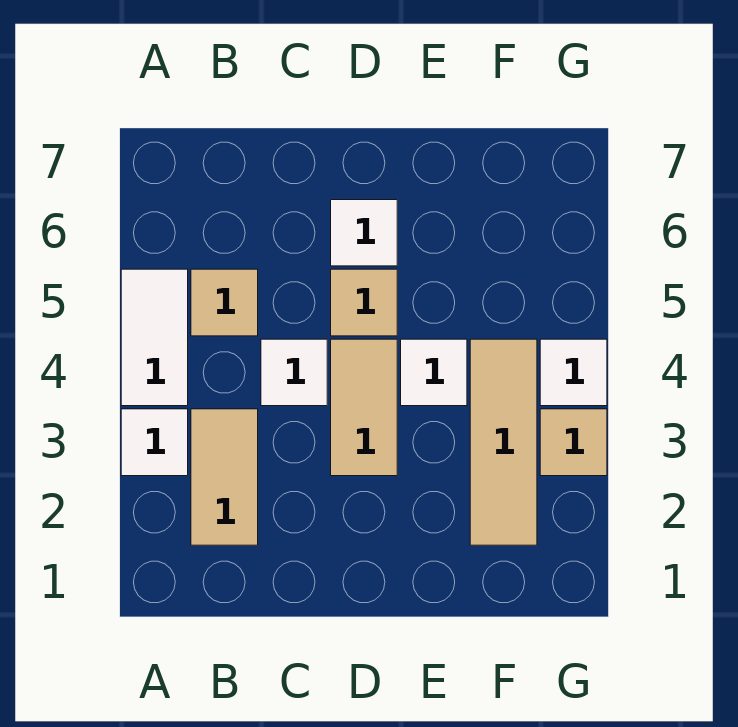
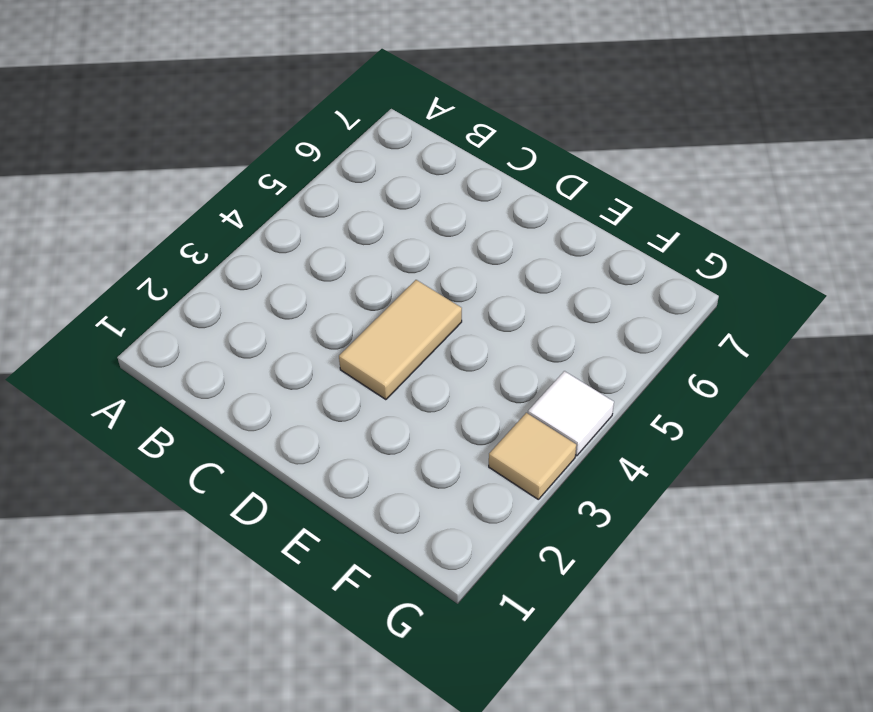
none -> white tile A3 level 1
none -> white tile A4:A5 level 1
none -> tan tile B2:B3 level 1

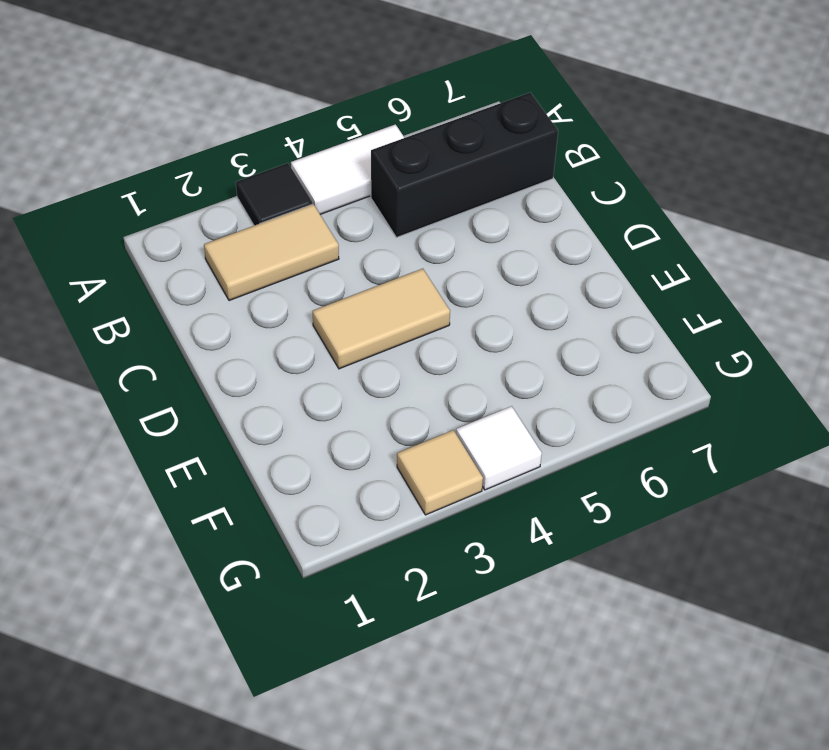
black tile A3 level 1 -> white tile A3 level 1
black brick B5:B7 level 1 -> tan tile B5 level 1
none -> white tile C4 level 1
none -> tan tile D5 level 1
none -> white tile D6 level 1

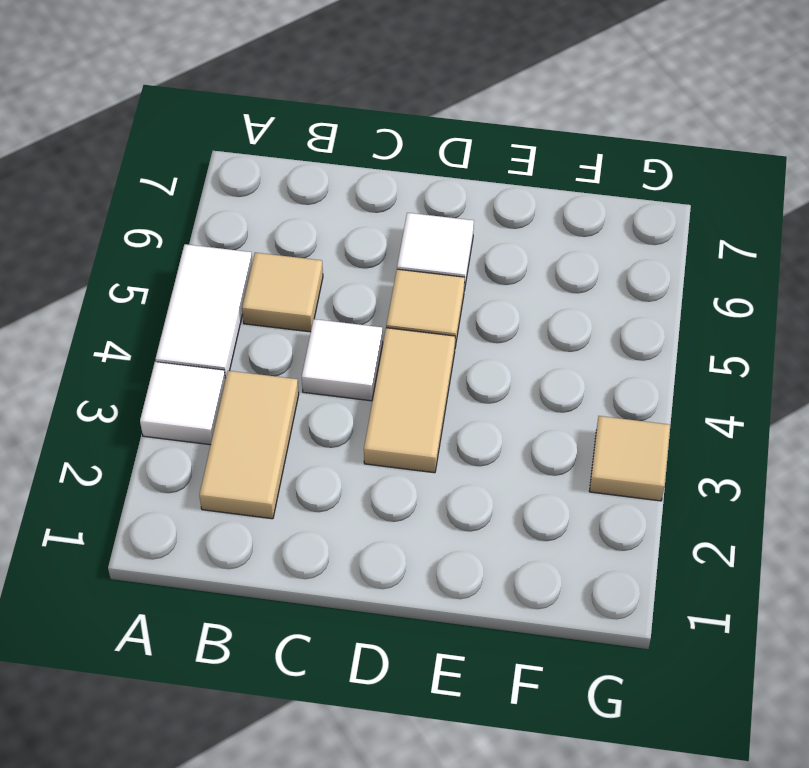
none -> white tile E4 level 1
none -> tan tile F2:F4 level 1
none -> white tile G4 level 1

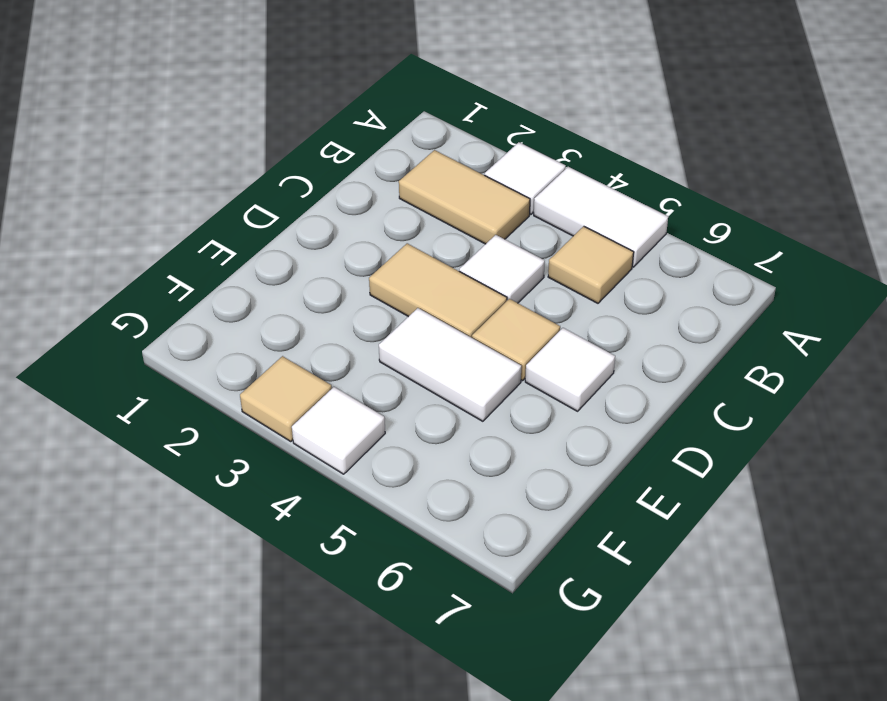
white tile E4:E5 level 1 -> white tile E4 level 1
none -> tan tile F2:F4 level 1

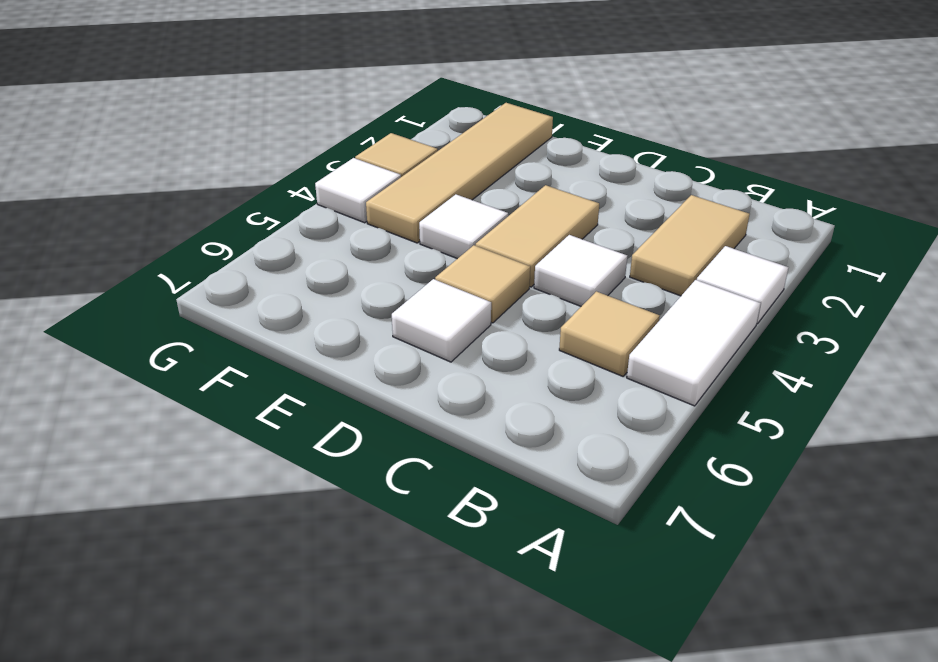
tan tile F1:F4 level 1 -> tan tile F2:F4 level 1

